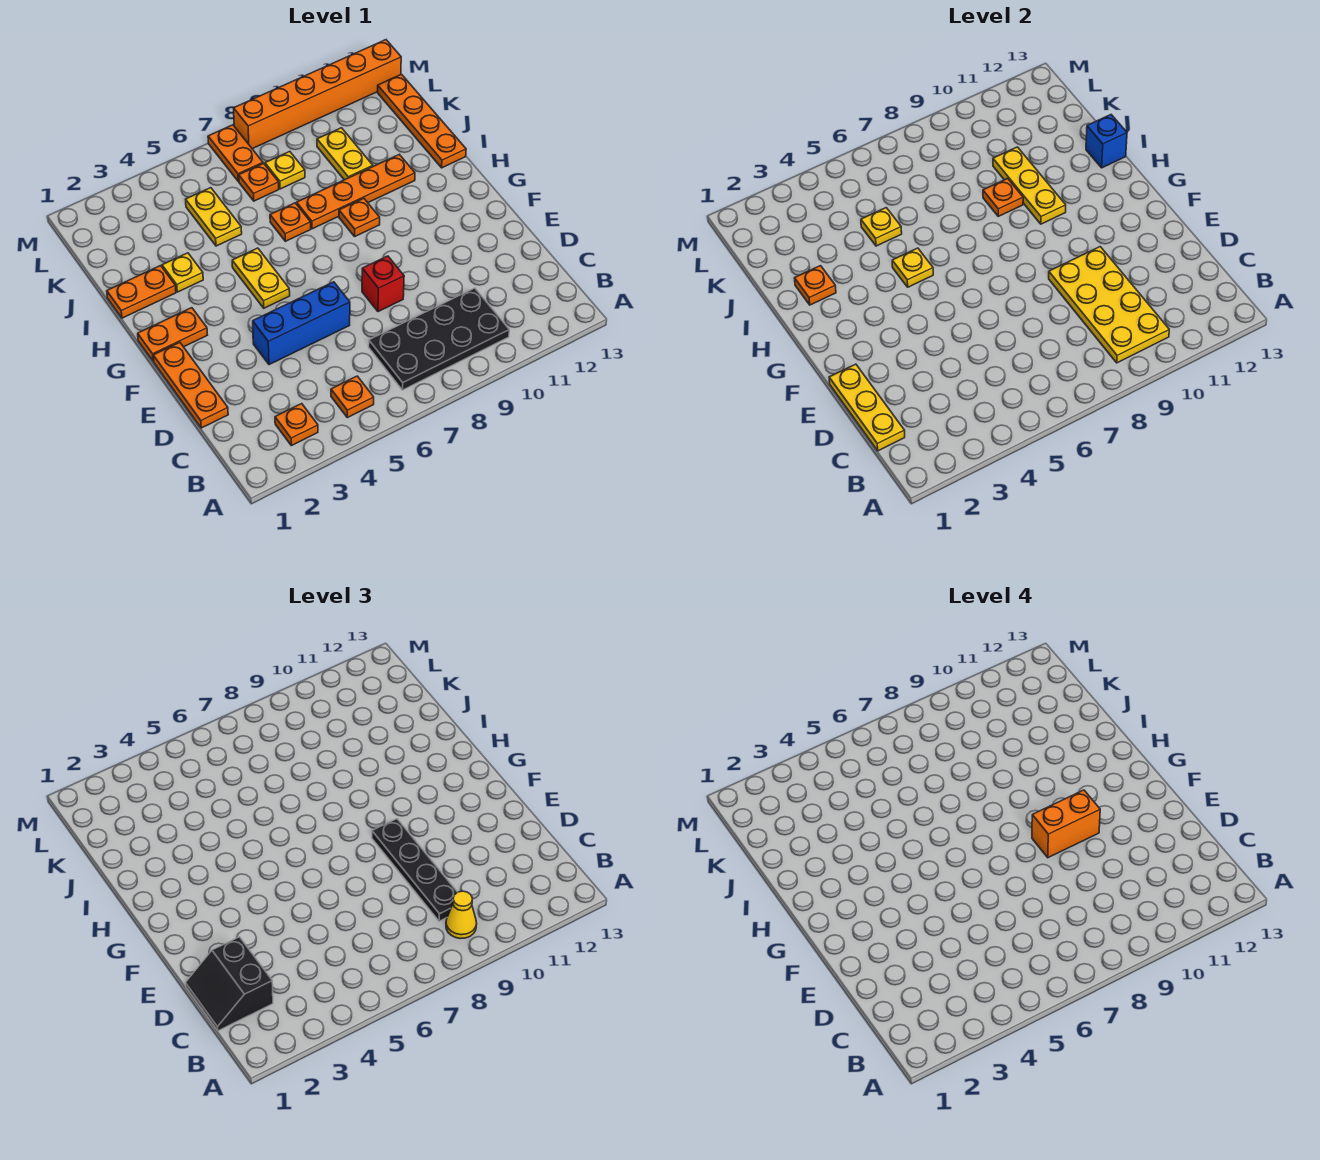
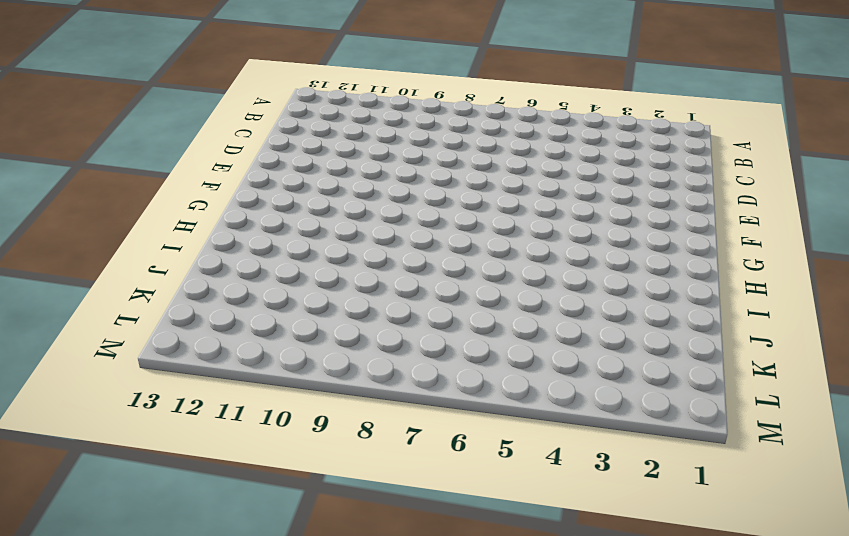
none -> orange plate B3 level 1
none -> orange plate B5 level 1
none -> black plate B7:C10 level 1
none -> orange plate D1:F1 level 1

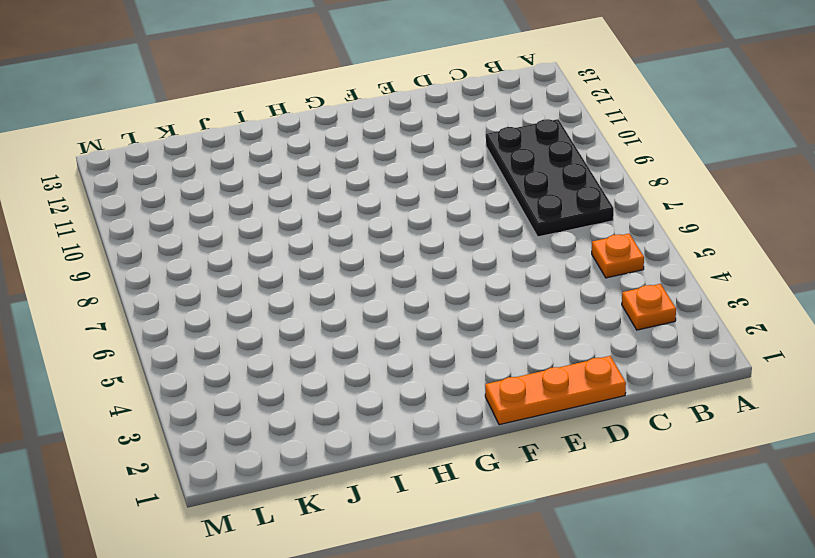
none -> blue brick E4:E6 level 1
none -> red brick E8 level 1
none -> orange plate G1:G2 level 1
none -> yellow plate G5:H5 level 1

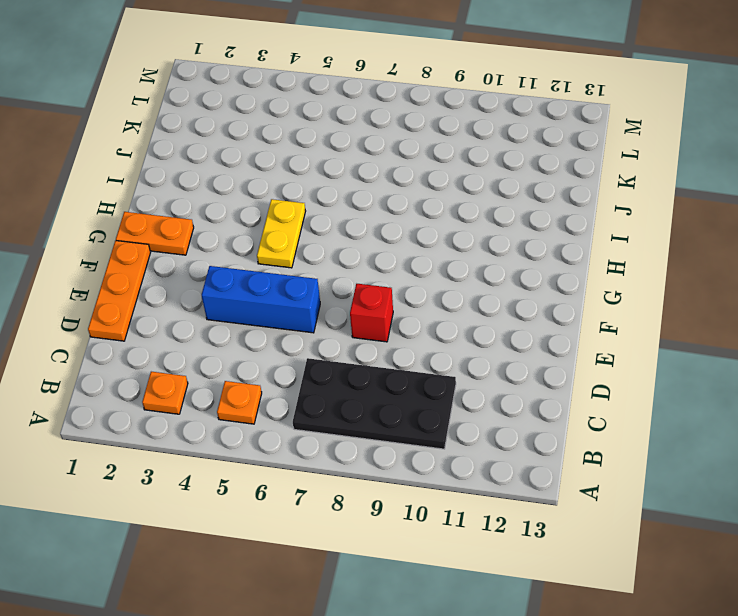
none -> orange plate H9 level 1
none -> orange plate I1:I2 level 1
none -> yellow plate I3 level 1
none -> orange plate I7 level 1

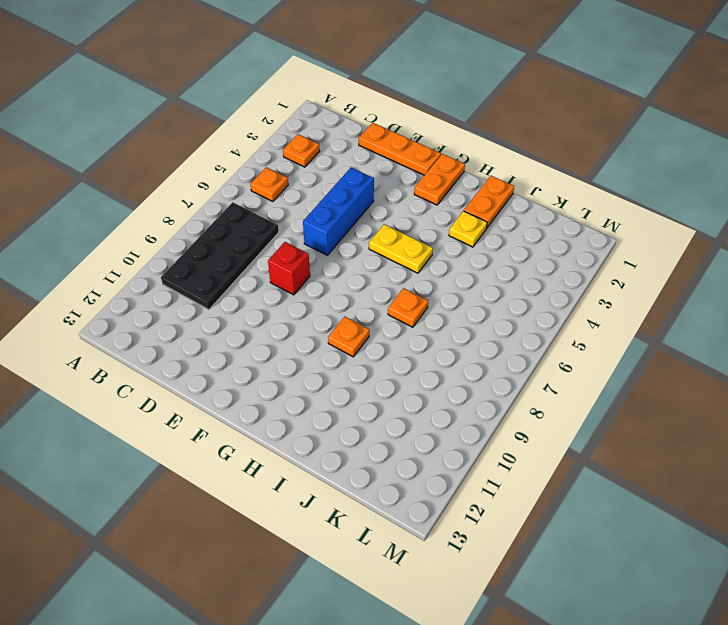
none -> orange plate I8:I11 level 1
none -> orange plate I13:L13 level 1
none -> yellow plate J5:K5 level 1
none -> yellow plate J10:K10 level 1

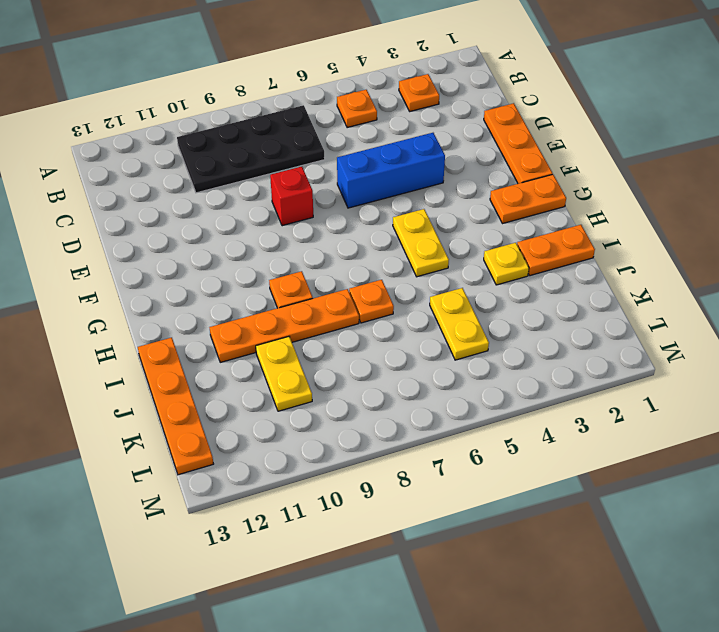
none -> orange plate K7 level 1
none -> yellow plate K8 level 1
none -> orange plate L7:M7 level 1
none -> orange brick M8:M13 level 1

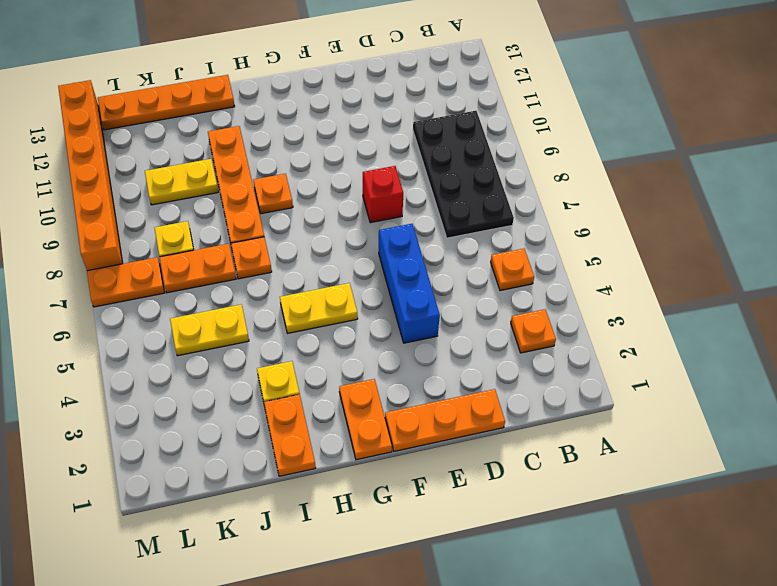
orange plate J7:K7 level 1 -> orange plate K7 level 1
none -> yellow plate B9:E10 level 2
none -> yellow plate C1:E1 level 2
none -> yellow plate H5 level 2
none -> yellow plate H10:J10 level 2

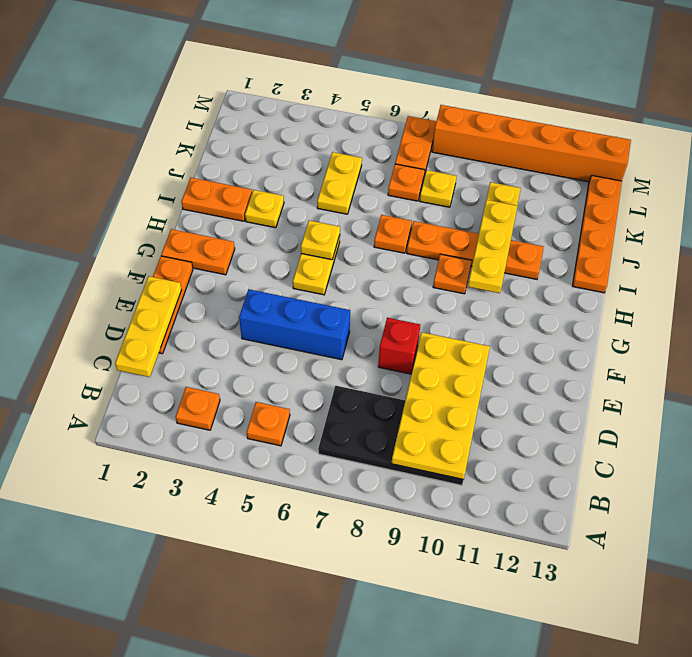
none -> orange plate I2 level 2
none -> orange plate I9 level 2
none -> blue brick I13 level 2
none -> yellow plate J5 level 2

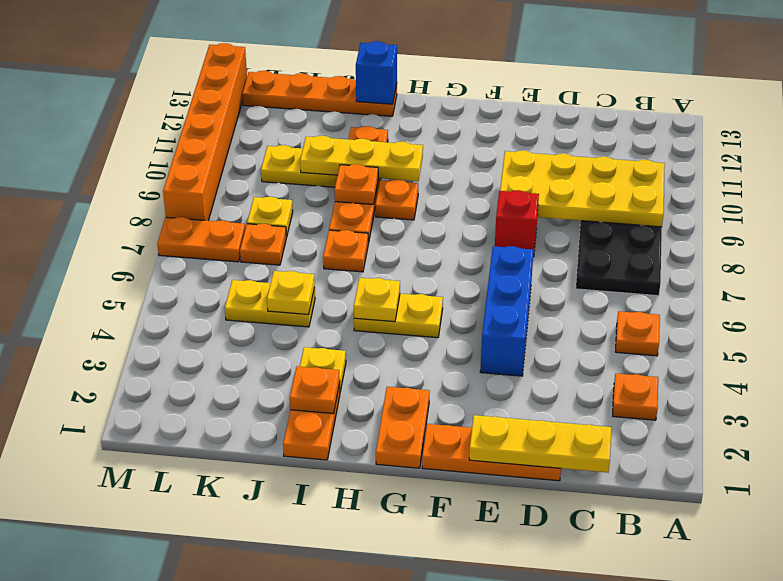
none -> yellow cone B9 level 3
none -> black slope C1:D2 level 3 top 2
none -> black plate C9:F9 level 3
none -> orange brick F9:F10 level 4

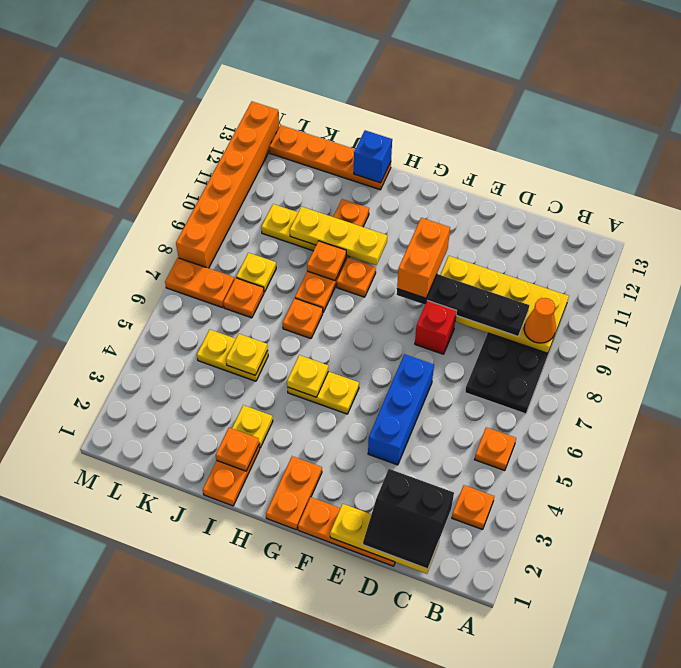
orange cone B9 level 3 -> yellow cone B9 level 3

